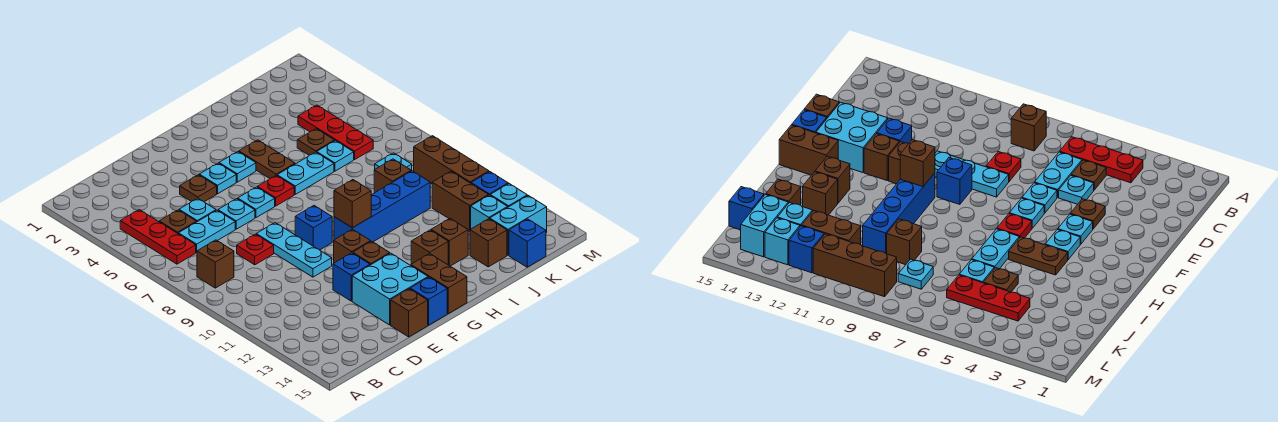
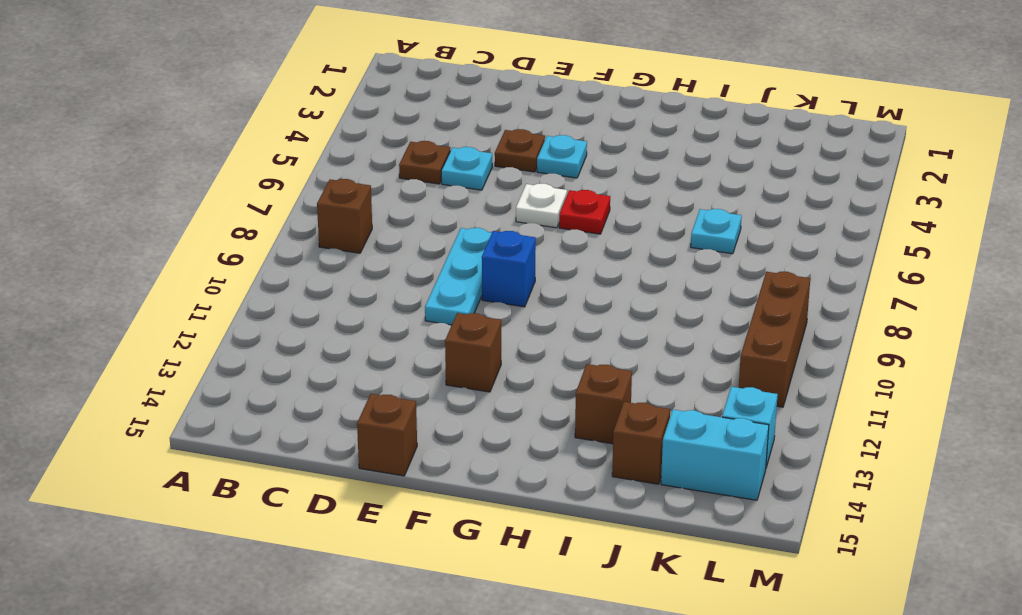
white plate F6 level 1 -> cyan plate F6 level 1
none -> red plate B4:B6 level 1
none -> cyan plate C6:D6 level 1
none -> red plate D8 level 1
none -> cyan plate E6 level 1

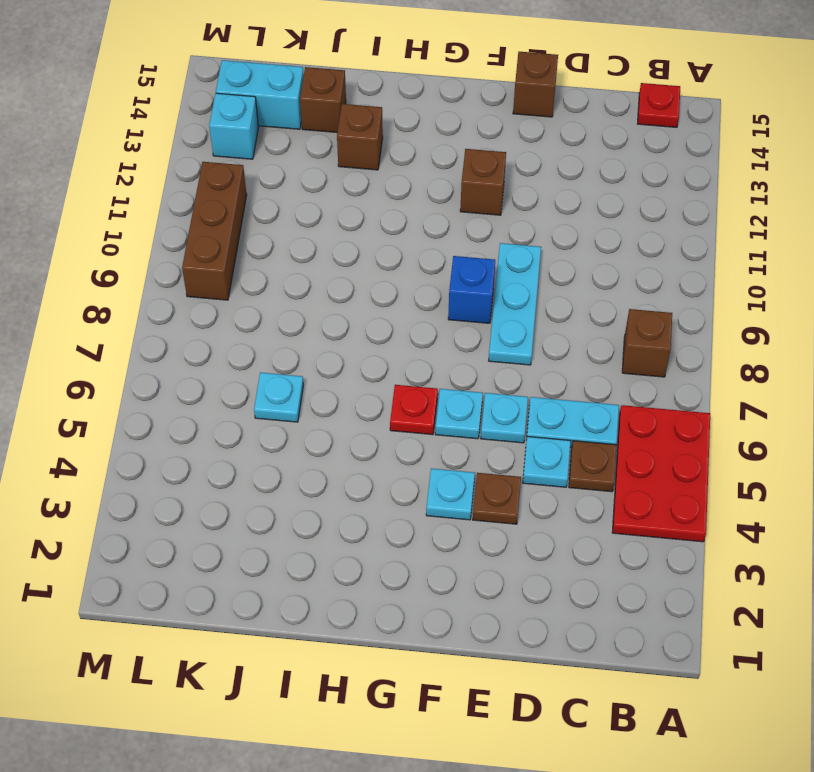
red plate A4:B6 level 1 -> red plate B4:B6 level 1
red plate B15 level 1 -> red plate D8 level 1
none -> blue brick E12 level 1
none -> cyan brick E13:F14 level 1
none -> brown brick F11 level 1
none -> blue brick F15 level 1

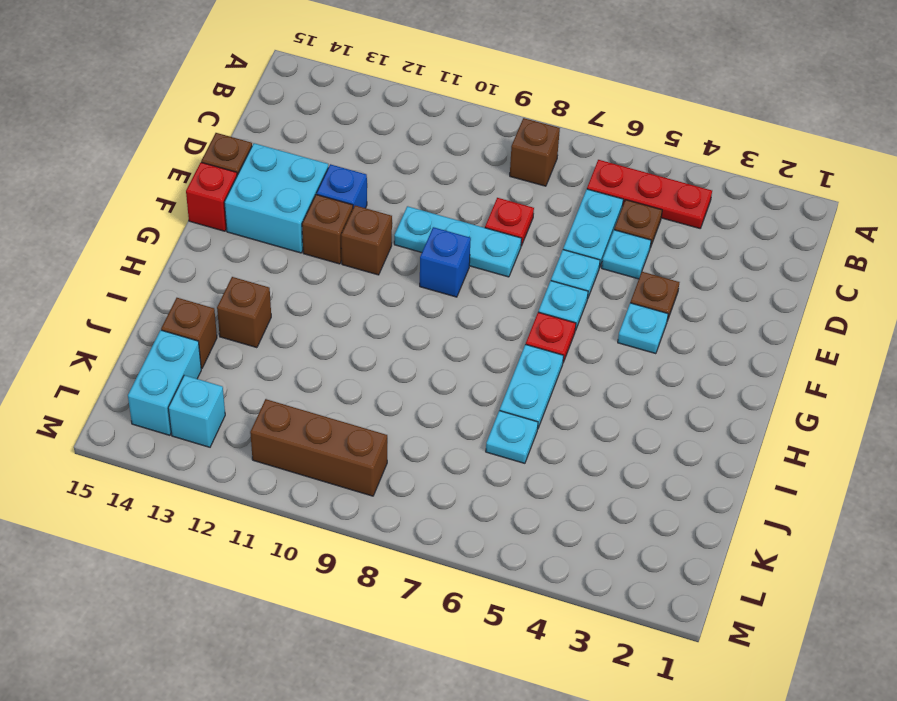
red brick F15 level 1 -> blue brick F15 level 1
none -> cyan plate G4 level 1
none -> blue brick G10:J10 level 1
none -> brown brick G14:G15 level 1
none -> brown plate H4:H5 level 1

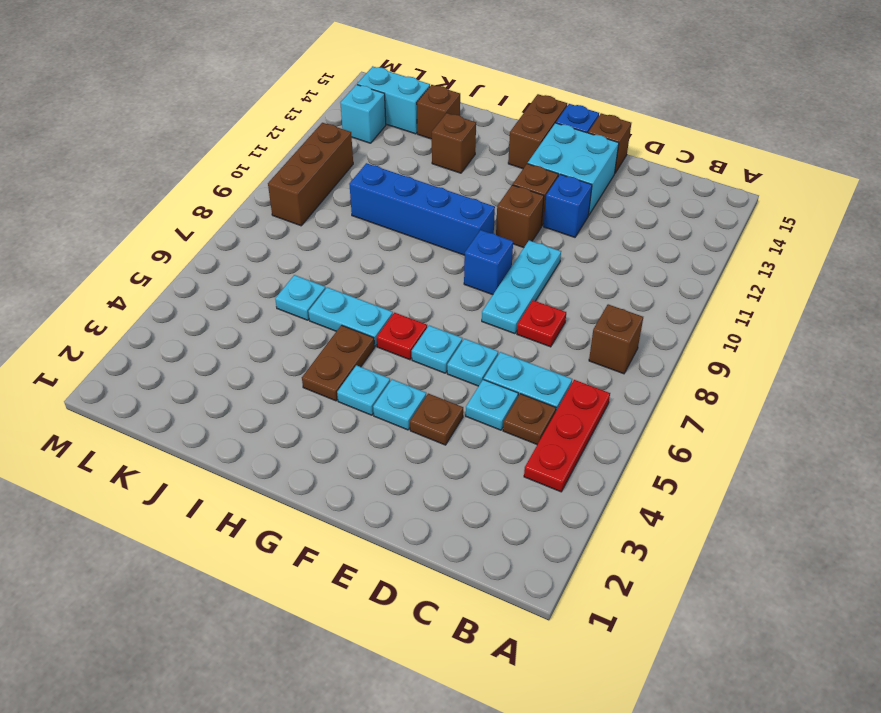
none -> brown brick H13 level 1
none -> brown plate J5 level 1
none -> brown brick J9 level 1
none -> red plate K4:K6 level 1

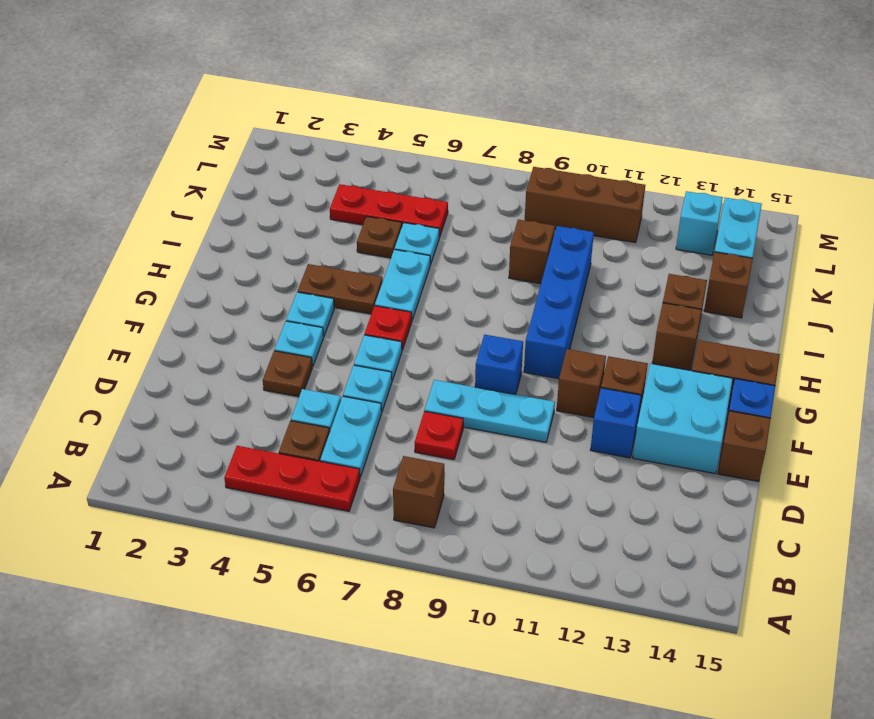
none -> cyan plate K8 level 1
none -> brown brick K11:K12 level 1
none -> cyan brick K13 level 1
none -> blue brick K15 level 1

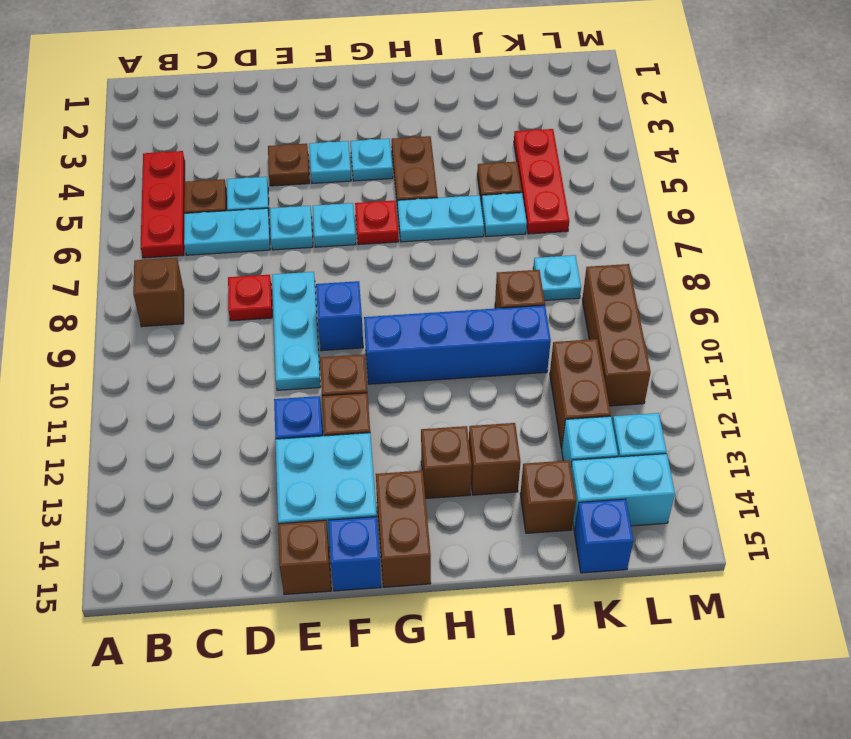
none -> blue brick L12 level 1
none -> brown brick G10 level 2

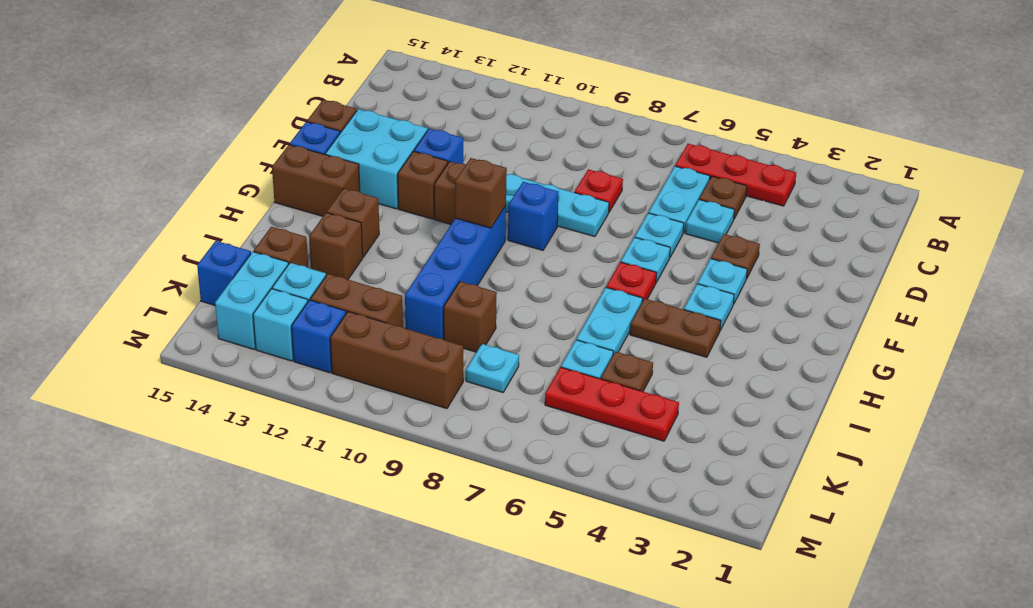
none -> brown brick B8 level 1

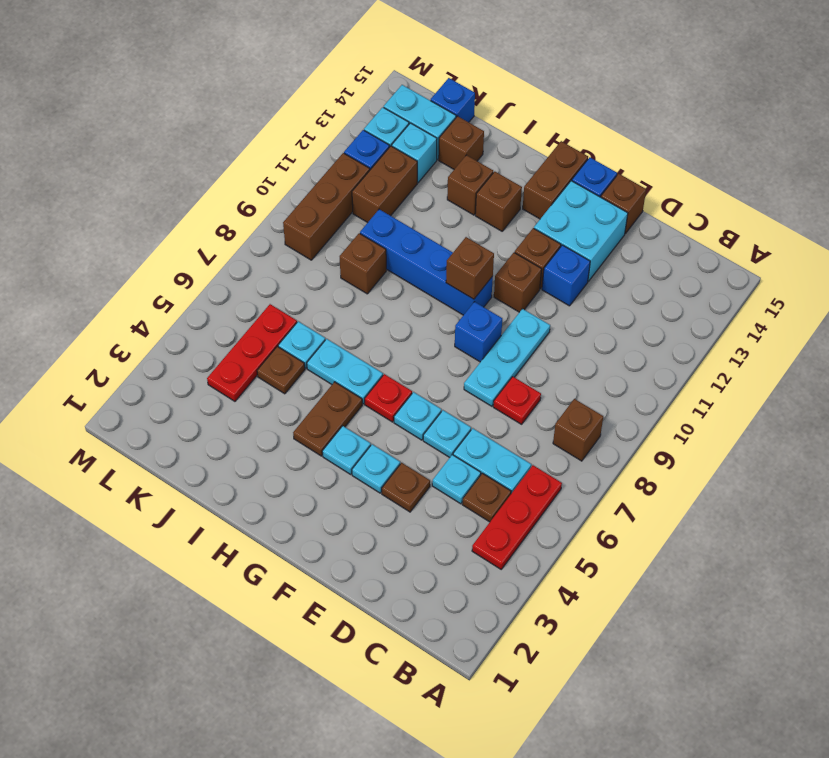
none -> cyan plate K8 level 1

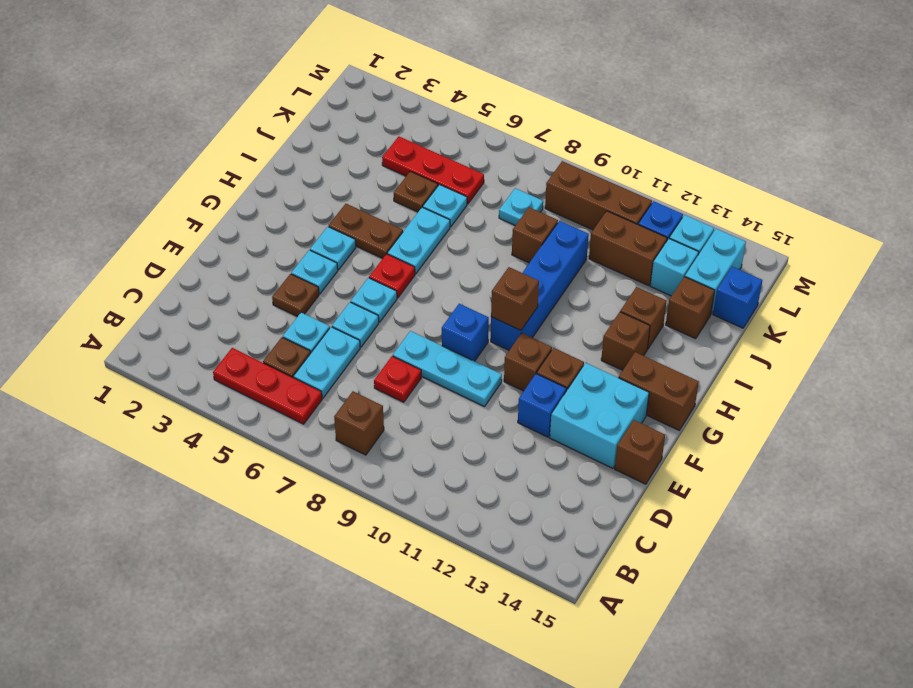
none -> blue brick F15 level 1

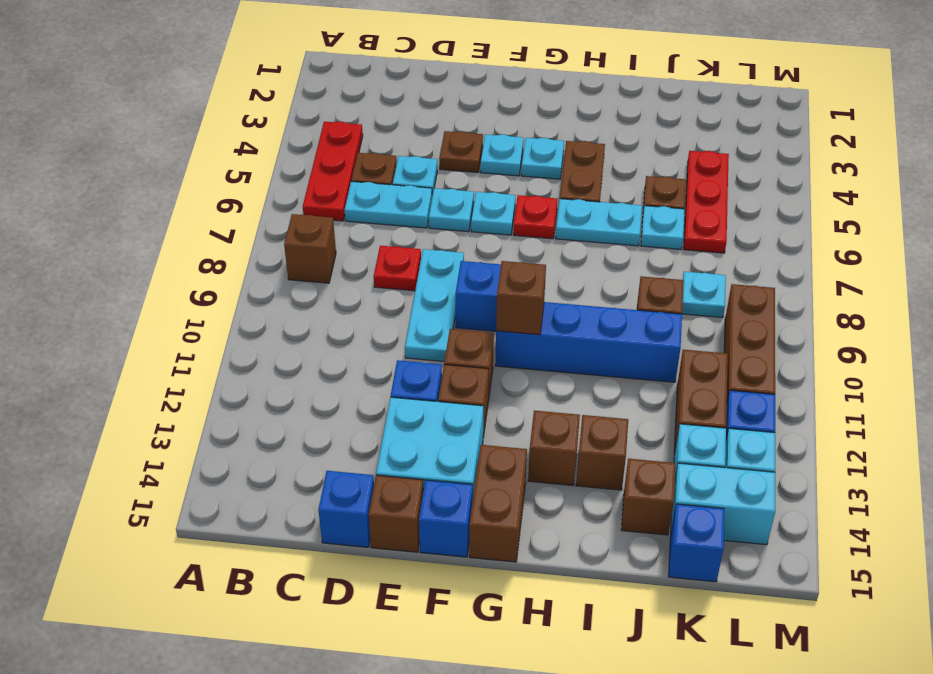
blue brick D15 level 1 -> none

